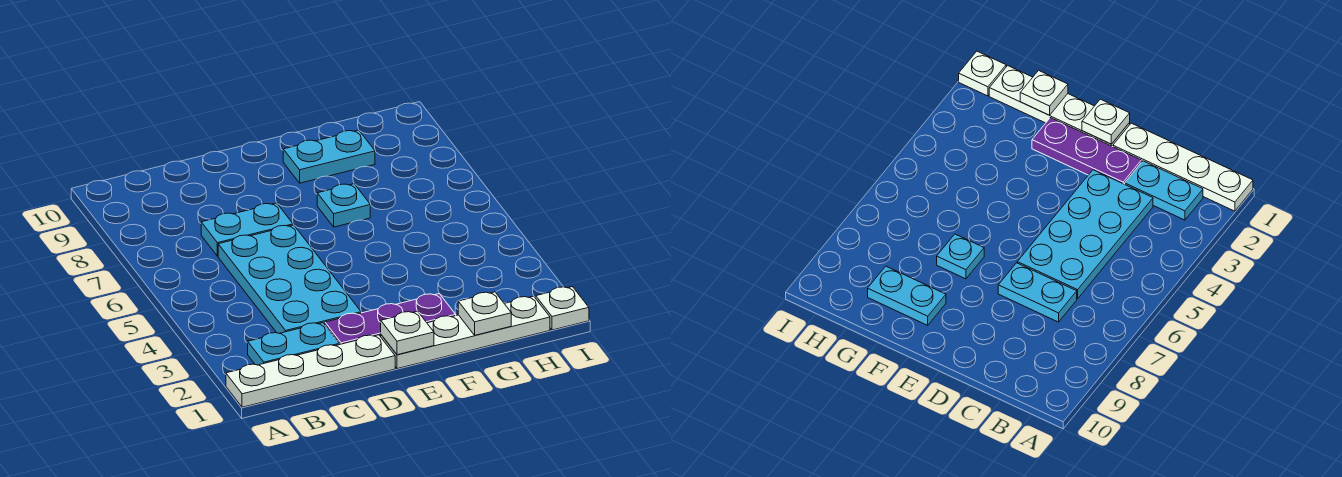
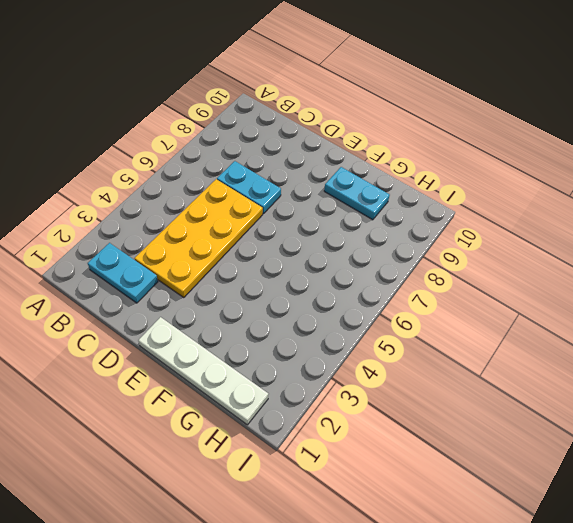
yellow plate C3:D6 level 1 -> cyan plate C3:D6 level 1
none -> white plate A1:D1 level 1
none -> purple plate D2:F2 level 1

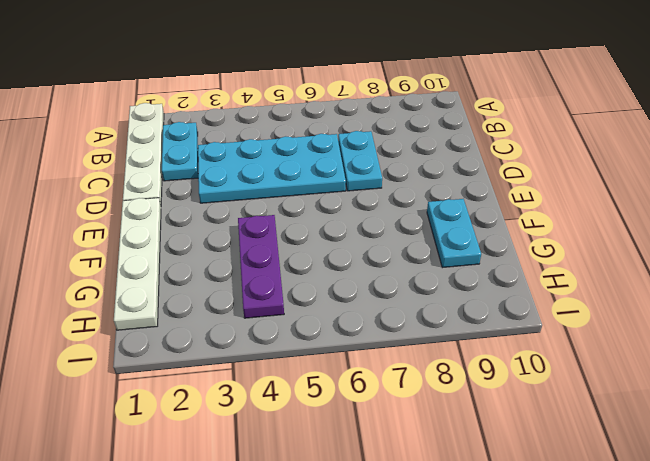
purple plate F4:H4 level 1 -> purple plate D2:F2 level 1
none -> cyan plate F7 level 1
none -> white plate I1 level 1

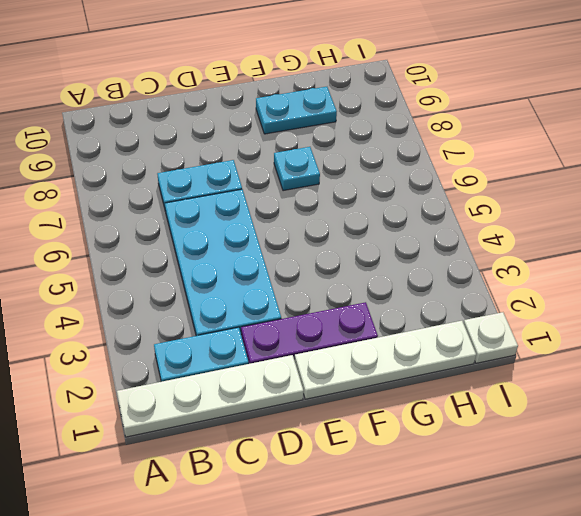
none -> white plate E1 level 2
none -> white plate G1 level 2

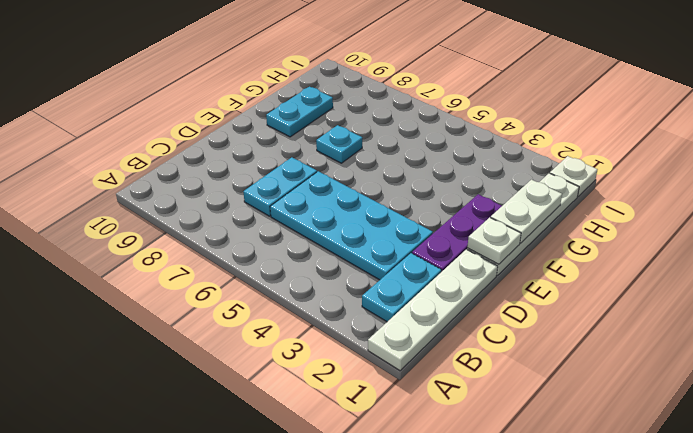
white plate F1:G1 level 2 -> white plate G1 level 2

